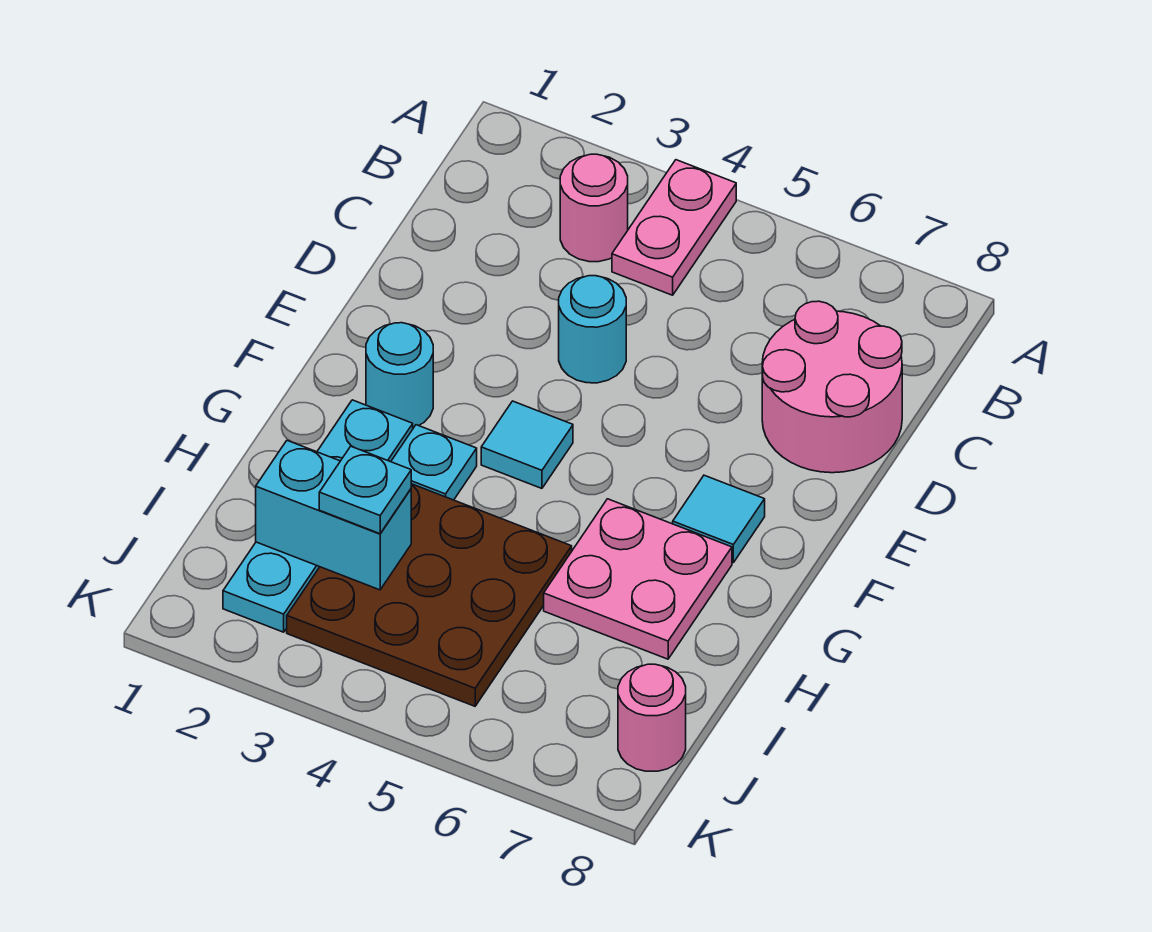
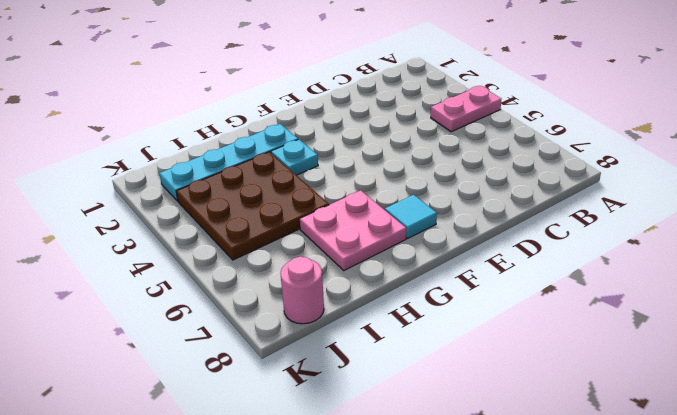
none -> pink round brick B3 level 1
none -> pink round brick C7:D8 level 1
none -> cyan round brick D4 level 1

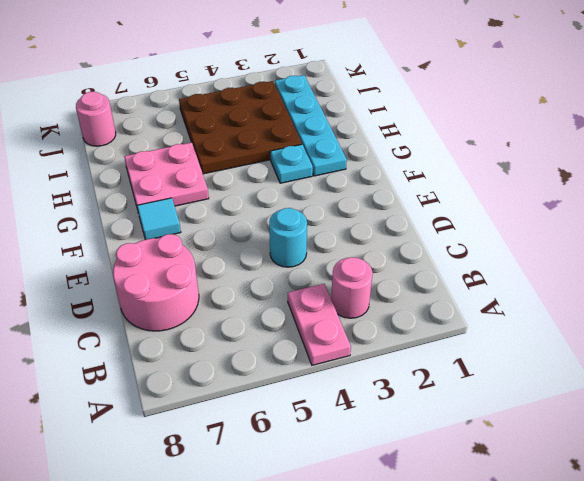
none -> cyan round brick F2 level 1
none -> cyan tile F4 level 1
none -> cyan brick I2:I3 level 2

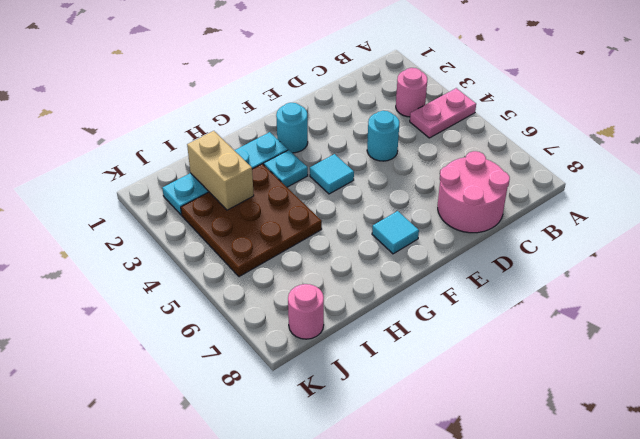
tan brick I2:I3 level 2 -> cyan brick I2:I3 level 2
none -> pink plate G6:H7 level 1
none -> cyan plate I3 level 3

